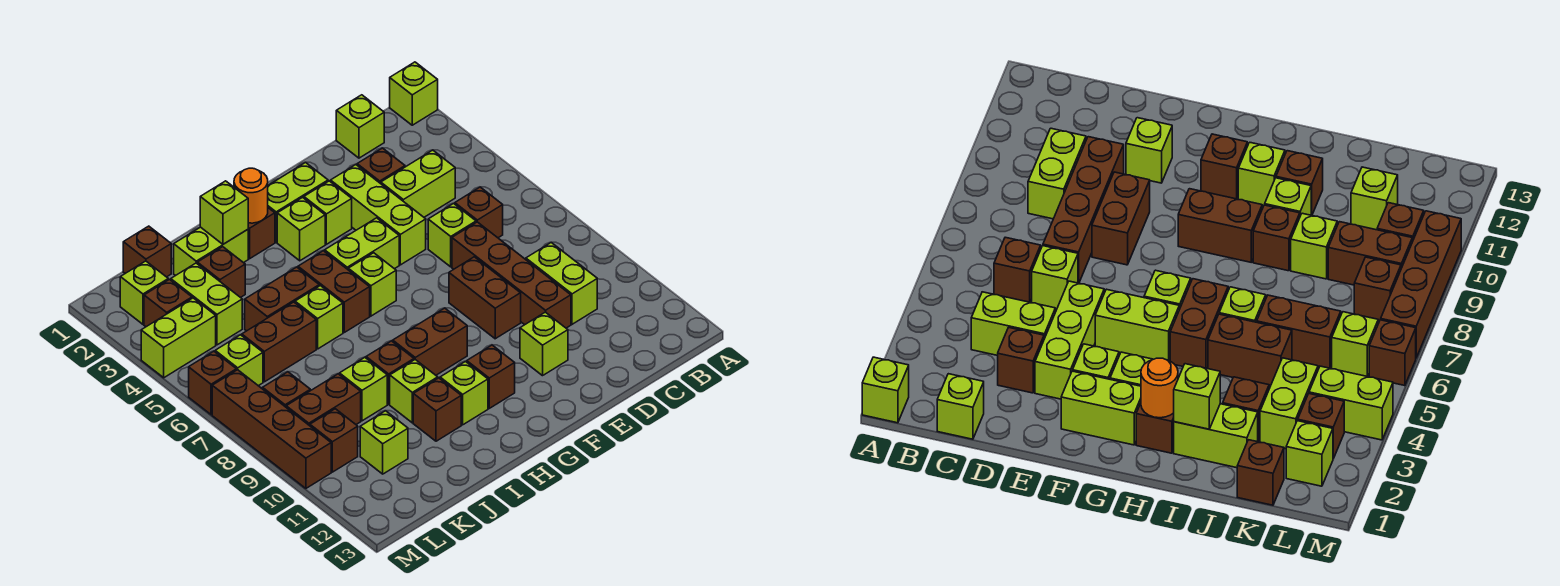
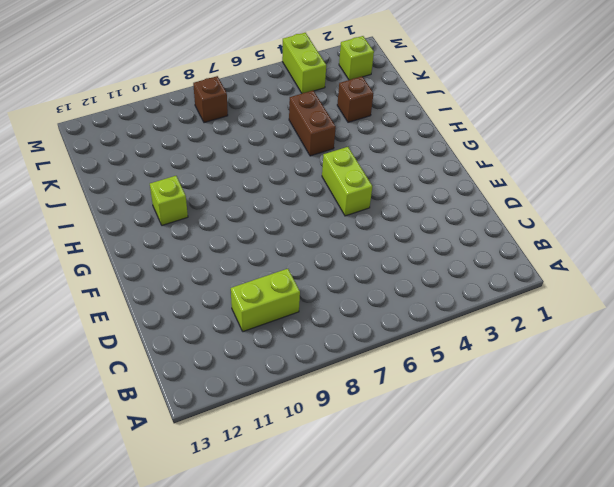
none -> lime brick A1 level 1
none -> lime brick C1 level 1
none -> lime brick C4:D4 level 1
none -> brown brick C6 level 1

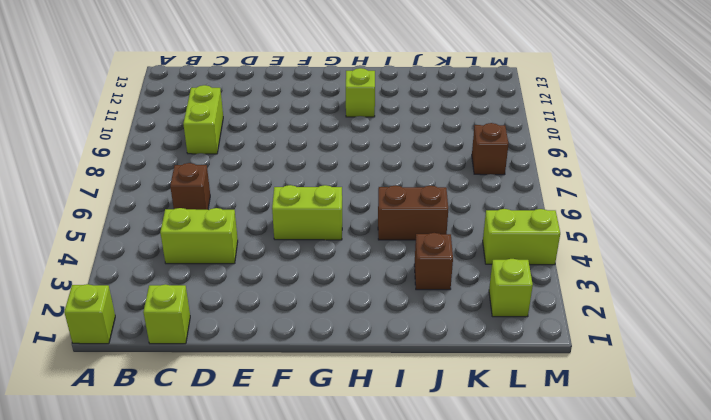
none -> brown brick D3 level 1
none -> lime brick D6 level 1
none -> brown brick D7:D10 level 1
none -> lime brick E3:E5 level 1

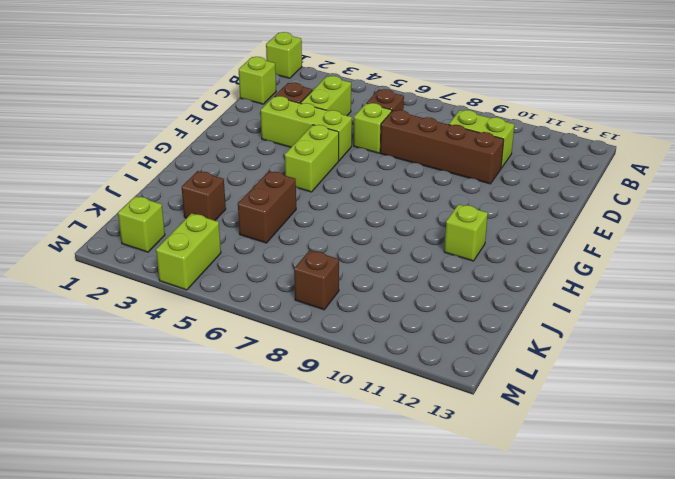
none -> brown brick E8:E9 level 1
none -> lime brick E11 level 1
none -> lime brick F2:G2 level 1
none -> lime brick F3 level 1

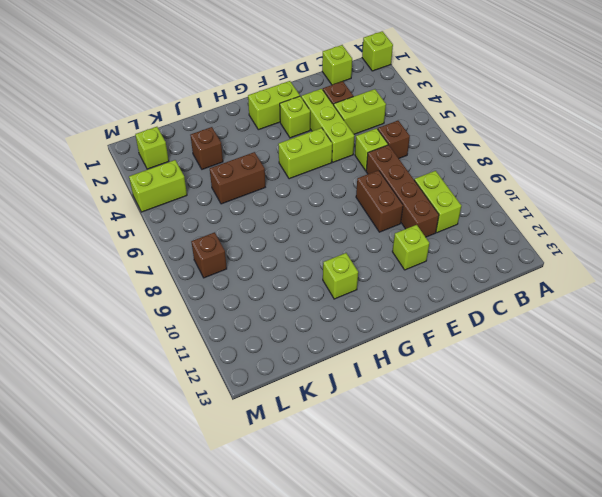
none -> lime brick G3 level 1
none -> lime brick G6 level 1
none -> brown brick G9:H9 level 1
none -> brown brick G11 level 1

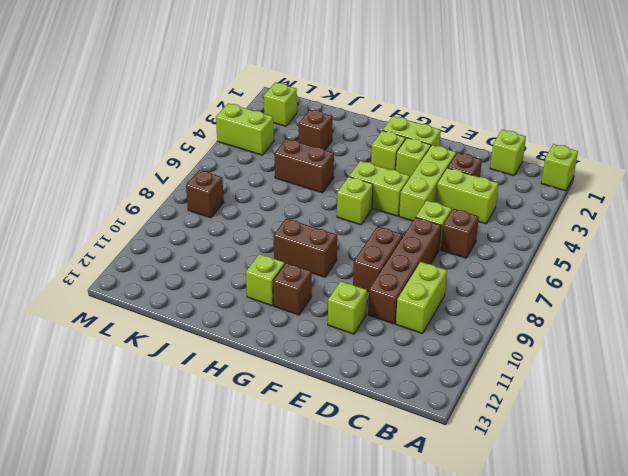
none -> brown brick H2 level 1
none -> brown brick H5:H6 level 1
none -> lime brick I2:J2 level 1
none -> lime brick I6 level 1

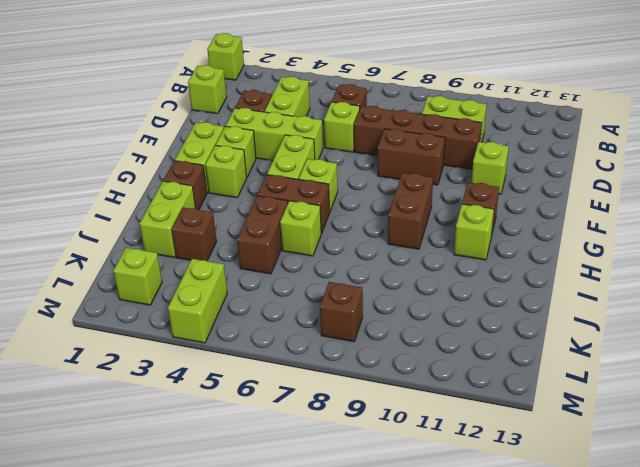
none -> brown brick I9 level 1
none -> lime brick I10 level 1
none -> brown brick I11 level 1
none -> brown brick J6:K6 level 1

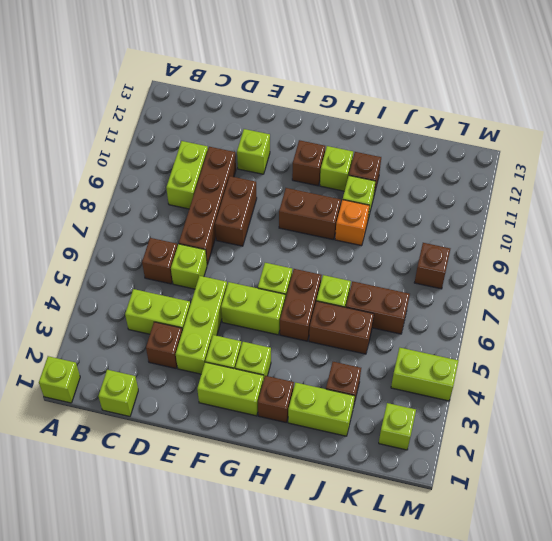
orange brick I9 level 1 -> brown brick I9 level 1
none -> lime brick J9 level 1
none -> brown brick K1 level 1
none -> lime brick K3:K4 level 1
none -> brown brick K9:L9 level 1

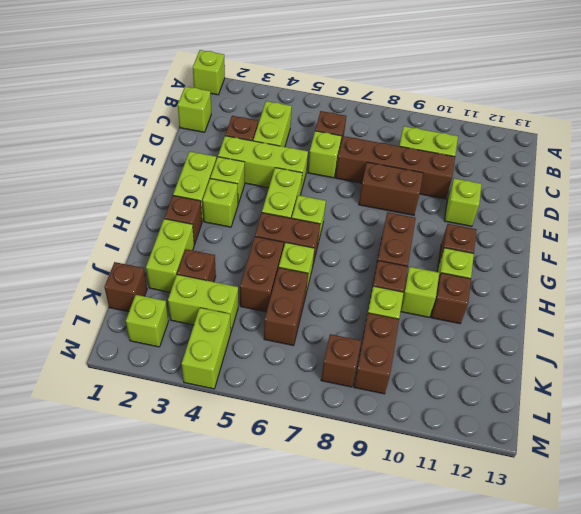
none -> lime brick K11 level 1
none -> brown brick L3 level 1
none -> lime brick L6 level 1
none -> brown brick L10 level 1

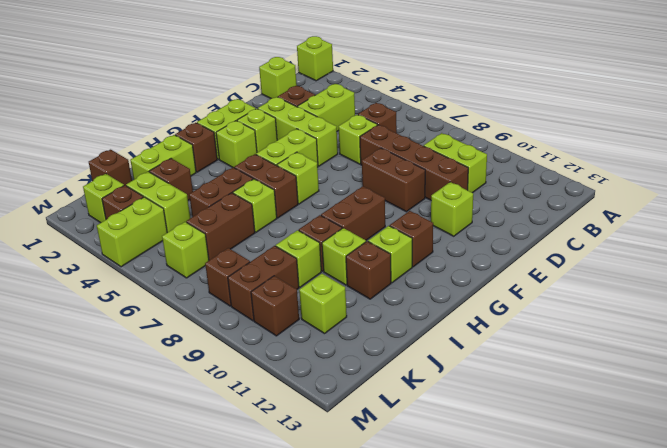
none -> brown brick M6 level 1
none -> brown brick M7:M10 level 1
none -> orange round brick H2 level 2
none -> lime brick I2 level 2

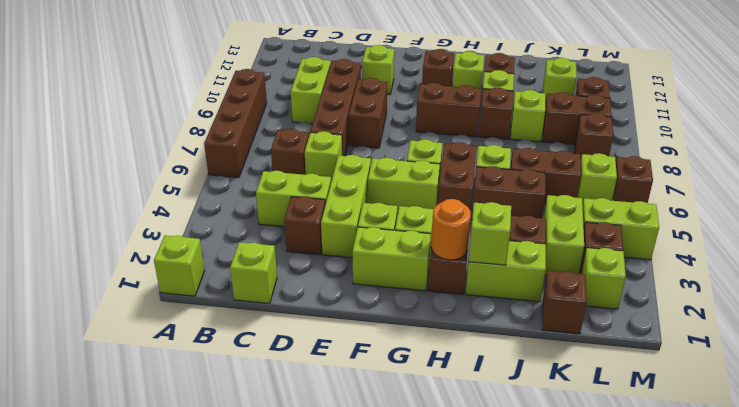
brown brick A6:A9 level 1 -> brown brick M7:M10 level 1

